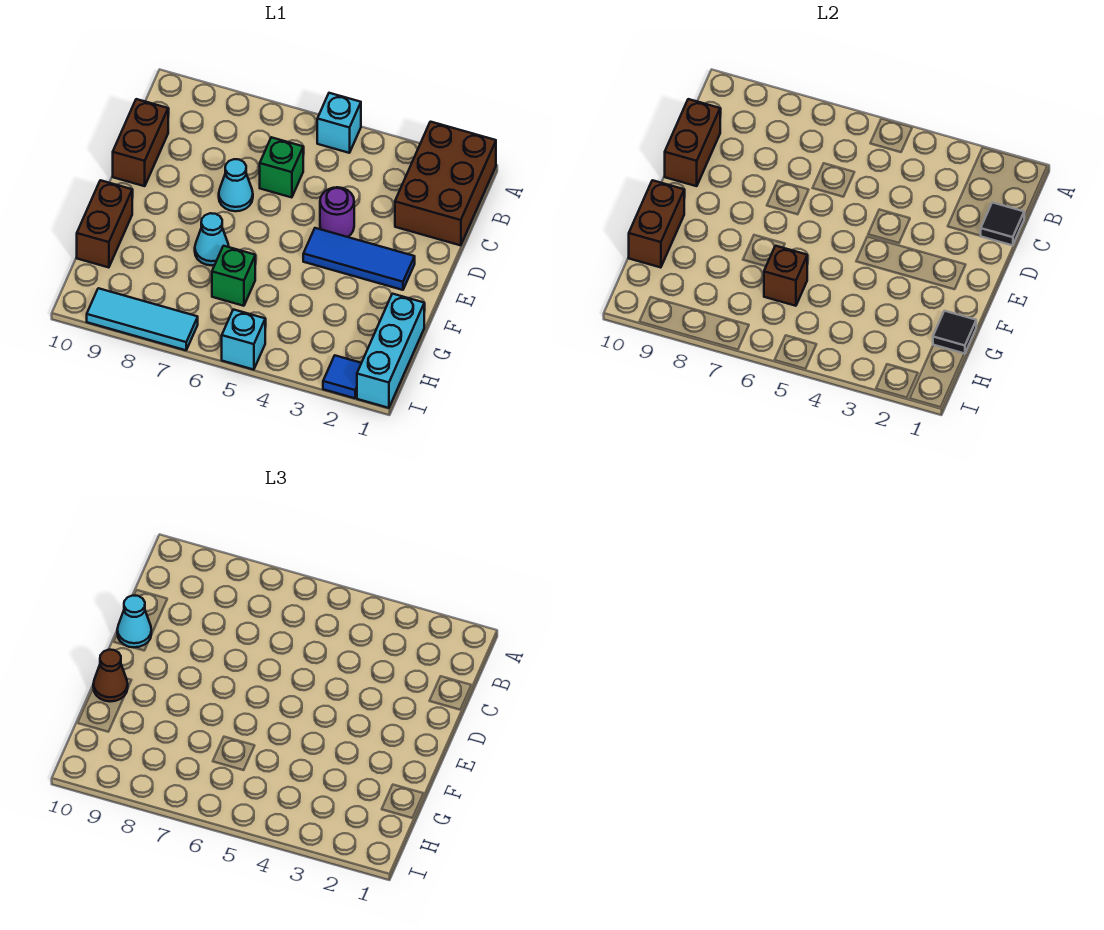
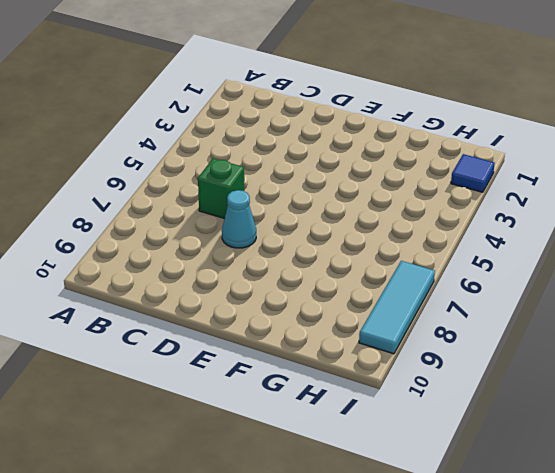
none -> brown brick A1:C2 level 1
none -> cyan brick A5 level 1
none -> brown brick C10:D10 level 1

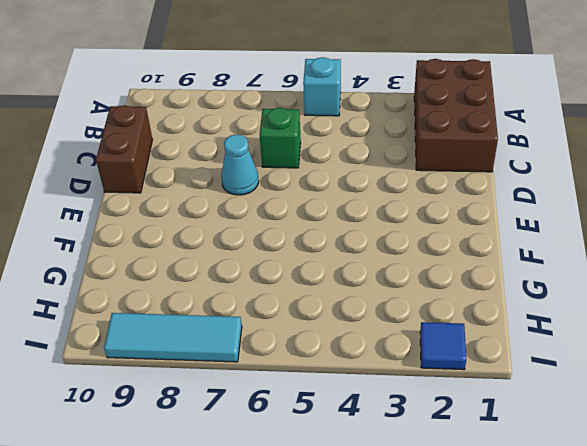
none -> purple round brick D4 level 1
none -> blue tile E2:E4 level 1
none -> cyan cone F7 level 1

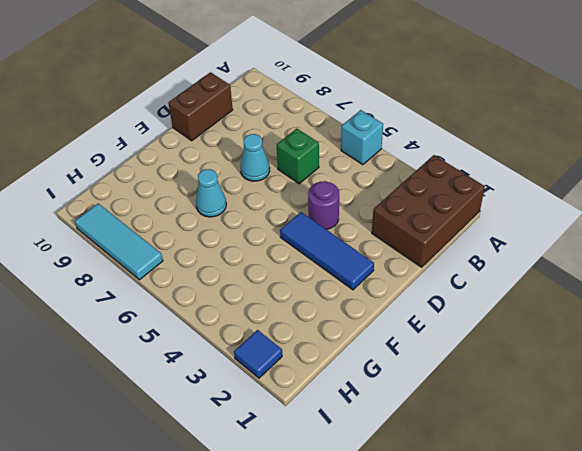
none -> brown brick F10:G10 level 1
none -> cyan brick G1:I1 level 1
none -> green brick G6 level 1

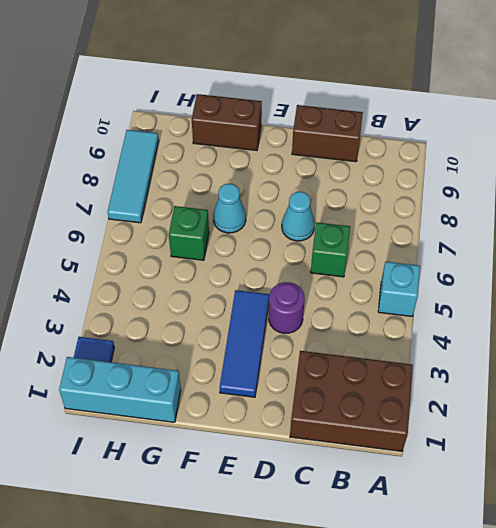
none -> cyan brick I5 level 1
none -> black tile C1 level 2
none -> brown brick C10:D10 level 2

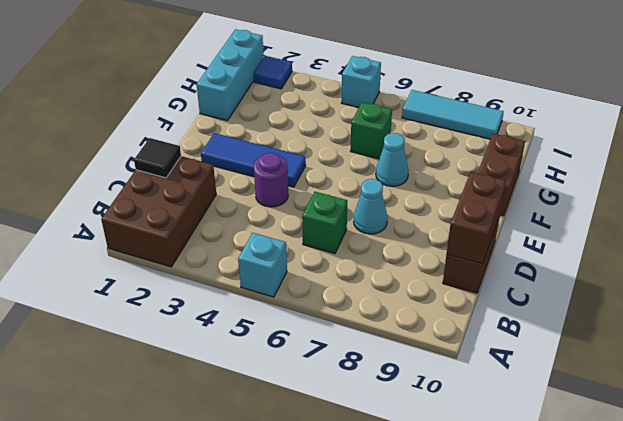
none -> brown brick F10:G10 level 2
none -> black tile G1 level 2
none -> brown brick G6 level 2

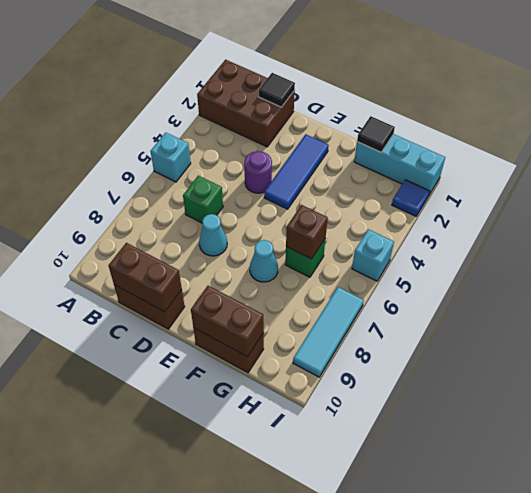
none -> cyan cone D10 level 3
none -> brown cone F10 level 3

